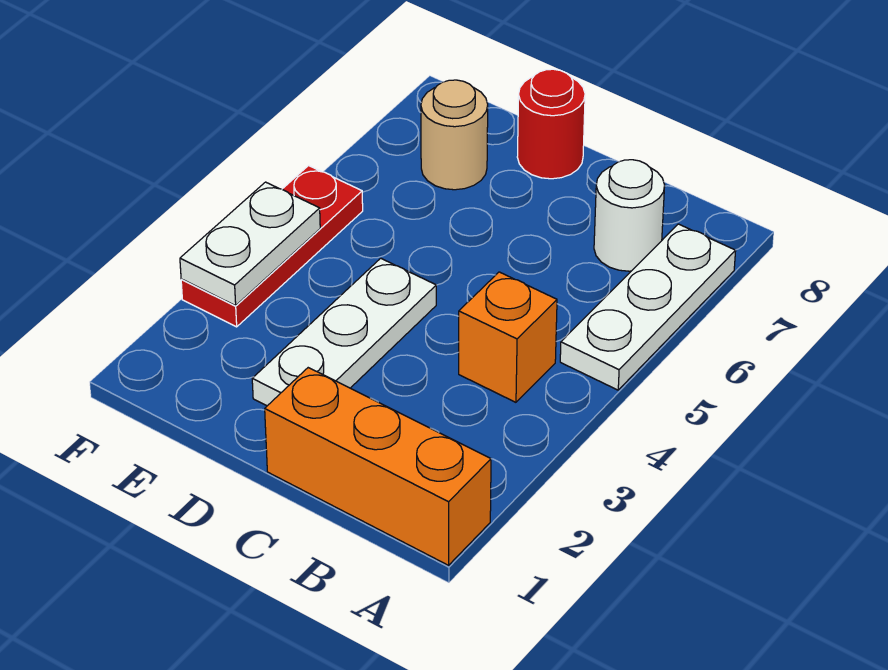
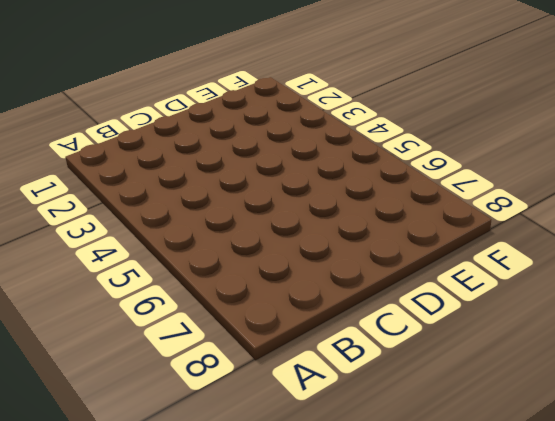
none -> orange brick A1:C1 level 1
none -> white plate A5:A7 level 1

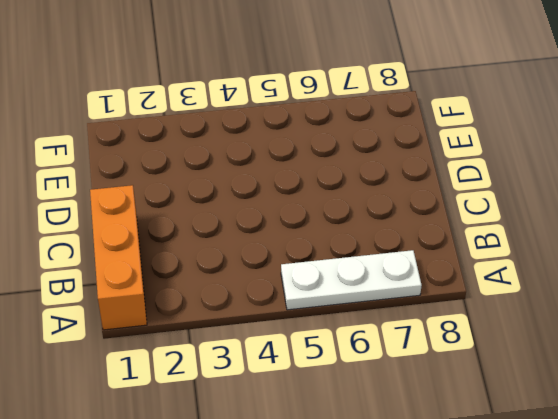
none -> orange brick B4 level 1
none -> white round brick B7 level 1

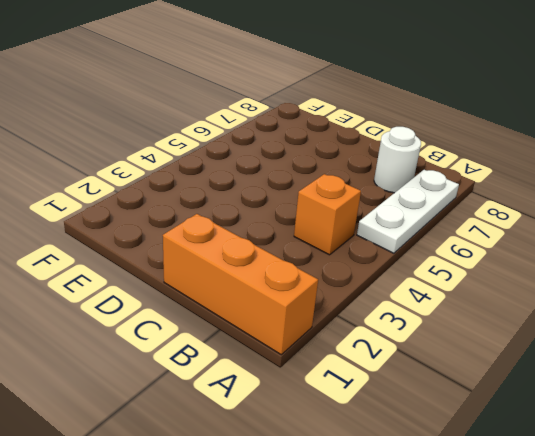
none -> white plate D2:D4 level 1
none -> red round brick D8 level 1

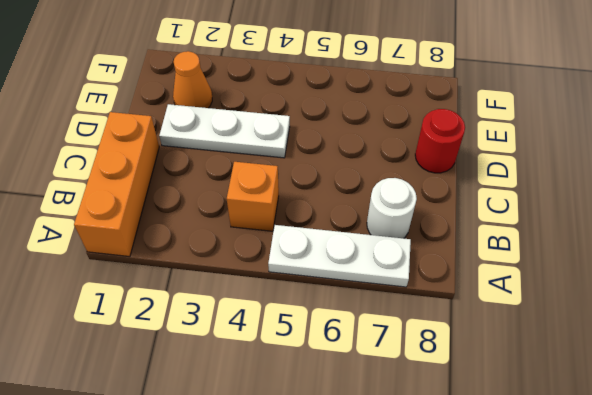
orange cone E2 level 1 -> none
none -> tan round brick E7 level 1
none -> red plate F3:F5 level 1

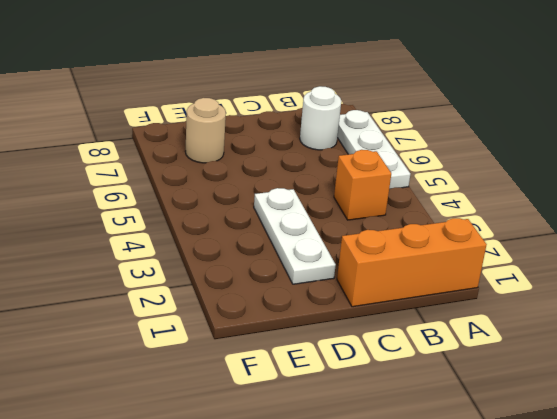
none -> red round brick D8 level 1
none -> red plate F3:F5 level 1

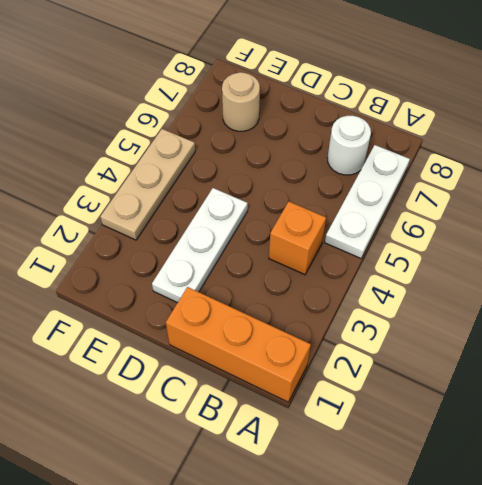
tan plate F3:F5 level 1 -> red plate F3:F5 level 1
none -> red round brick D8 level 1
none -> white plate F3:F4 level 2

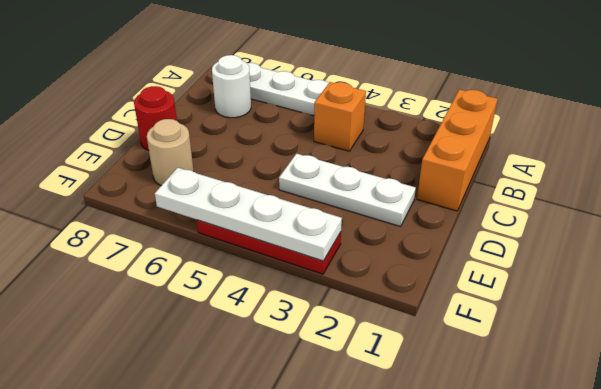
white plate F3:F6 level 2 -> white plate F3:F4 level 2

